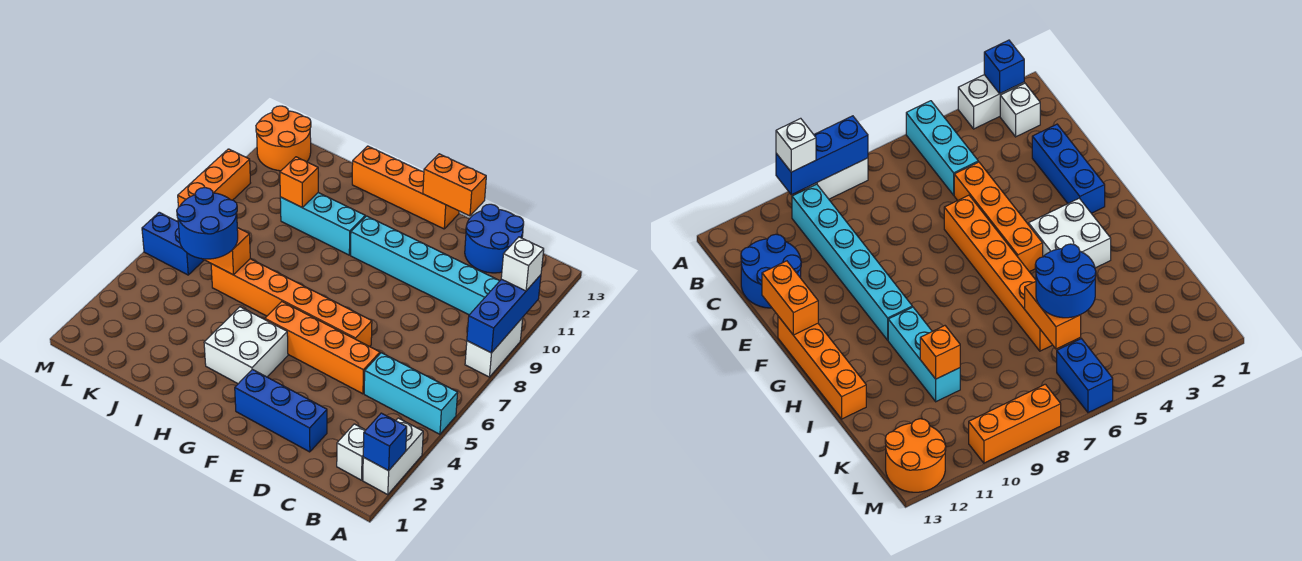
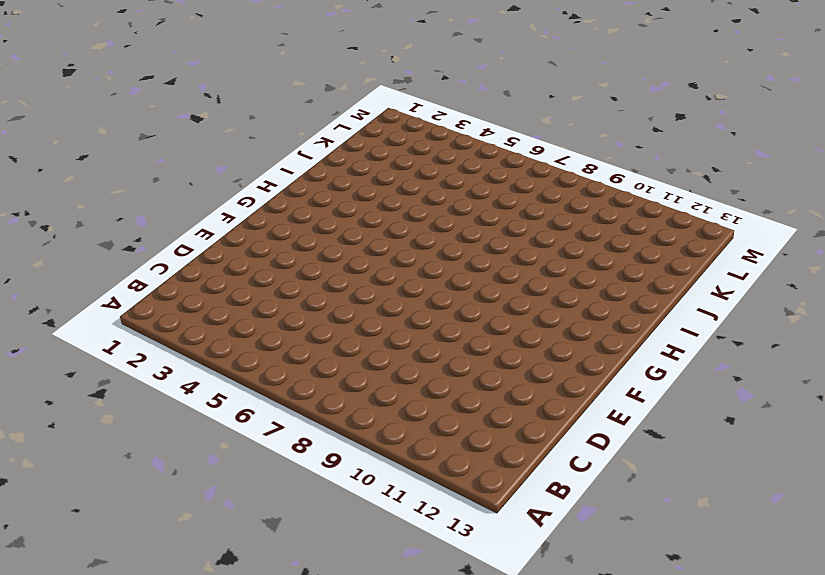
none -> white brick A2:A3 level 1
none -> cyan brick A5:C5 level 1
none -> white brick A8:A9 level 1

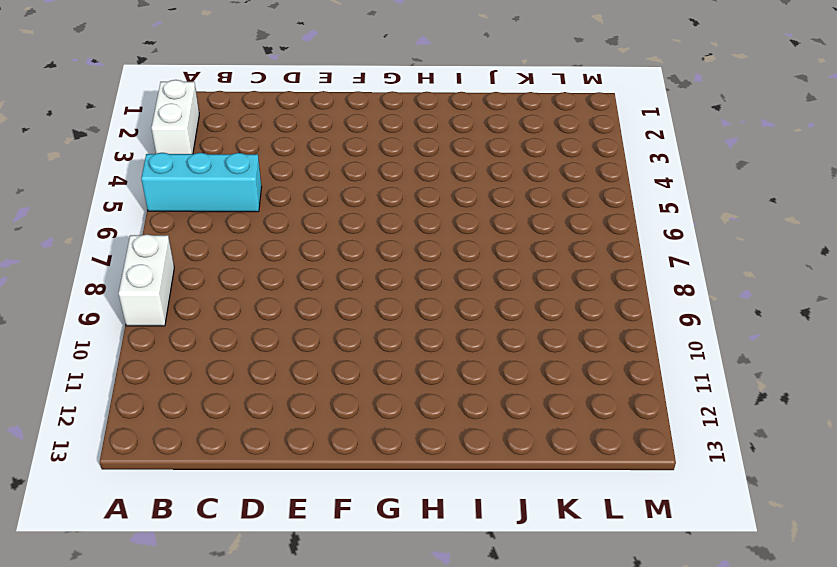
none -> white brick B2 level 1
none -> cyan brick B10:G10 level 1
none -> blue round brick C12:D13 level 1

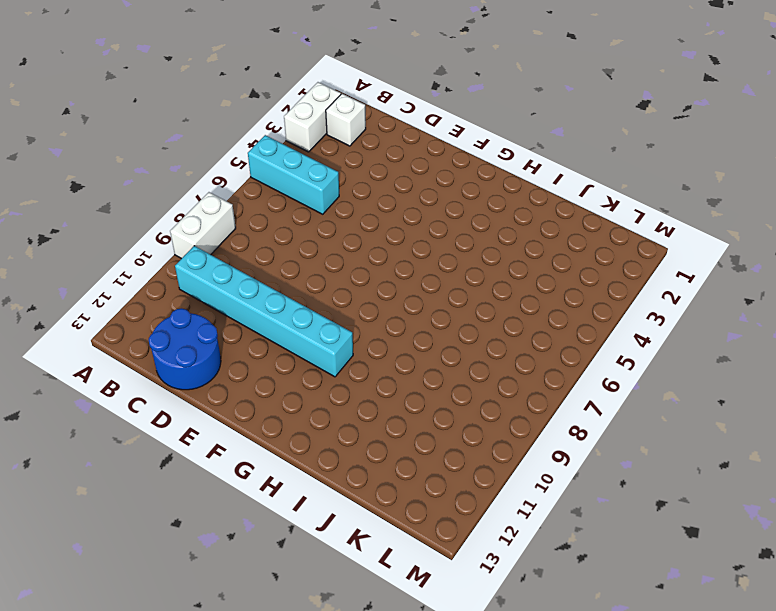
none -> blue brick D2:F2 level 1
none -> orange brick D5:G5 level 1
none -> orange brick E6:J6 level 1

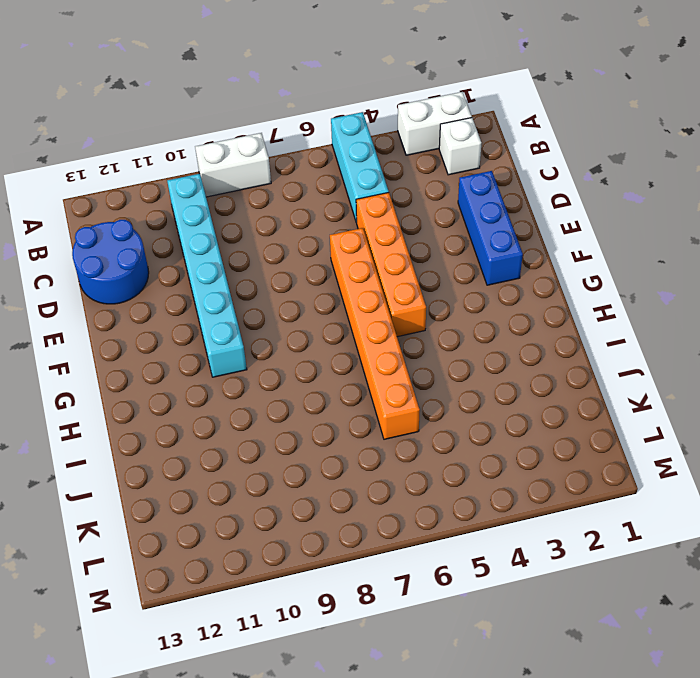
none -> orange brick F13:I13 level 1
none -> white brick G3:H4 level 1
none -> cyan brick H10:J10 level 1

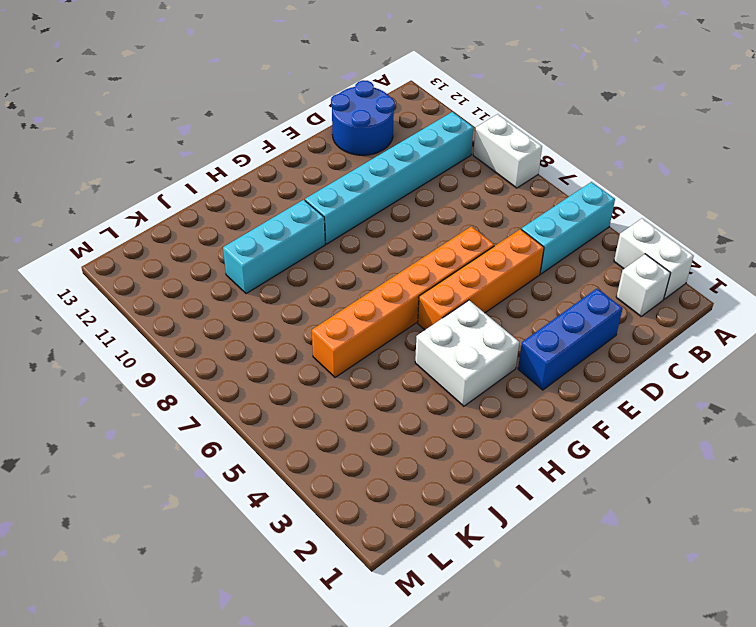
none -> orange brick F13:I13 level 1
none -> blue brick L6:M6 level 1
none -> orange round brick L12:M13 level 1

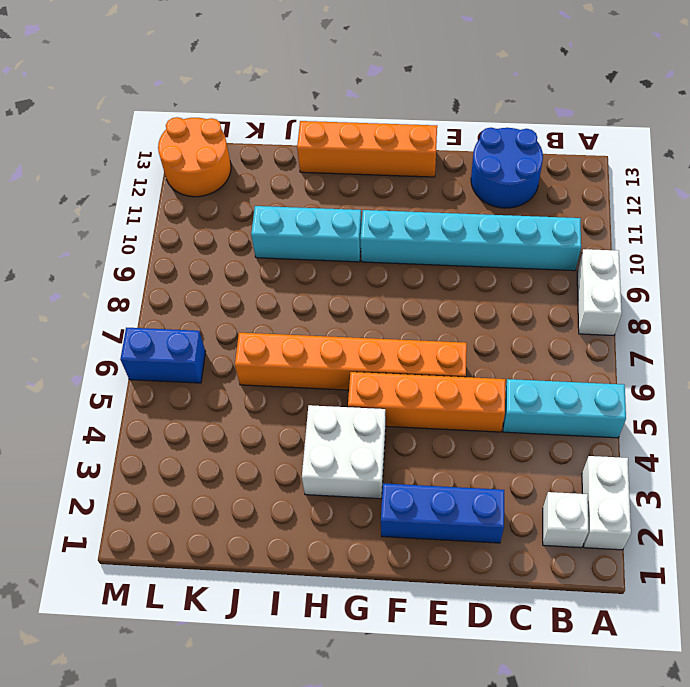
none -> orange brick M8:M10 level 1
none -> blue brick A2 level 2
none -> blue brick A8:A10 level 2

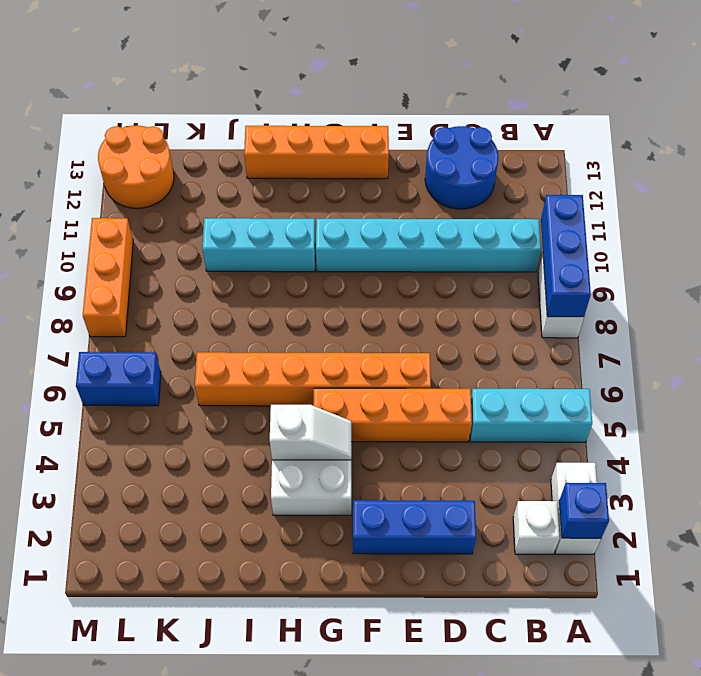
white slope G4:H4 level 2 top H -> none
none -> orange brick E13:F13 level 2
none -> orange brick J6:K6 level 2
none -> orange brick J10 level 2

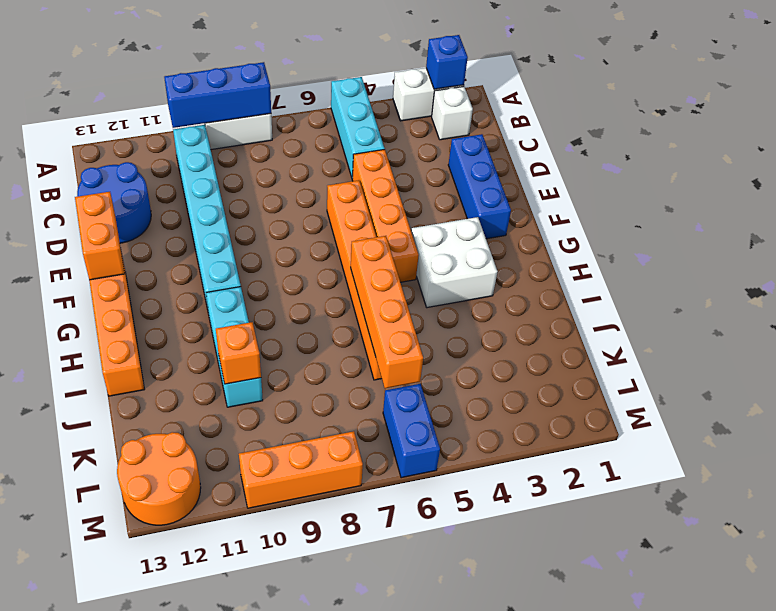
orange brick H6:K6 level 2 -> orange brick J6:K6 level 2
none -> white brick A10 level 3
none -> blue round brick J5:K6 level 3

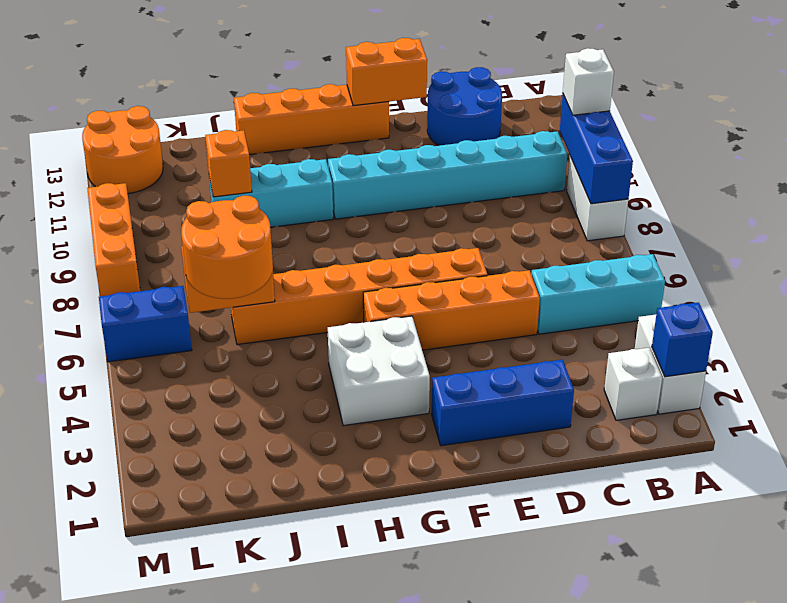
orange round brick J5:K6 level 3 -> blue round brick J5:K6 level 3

